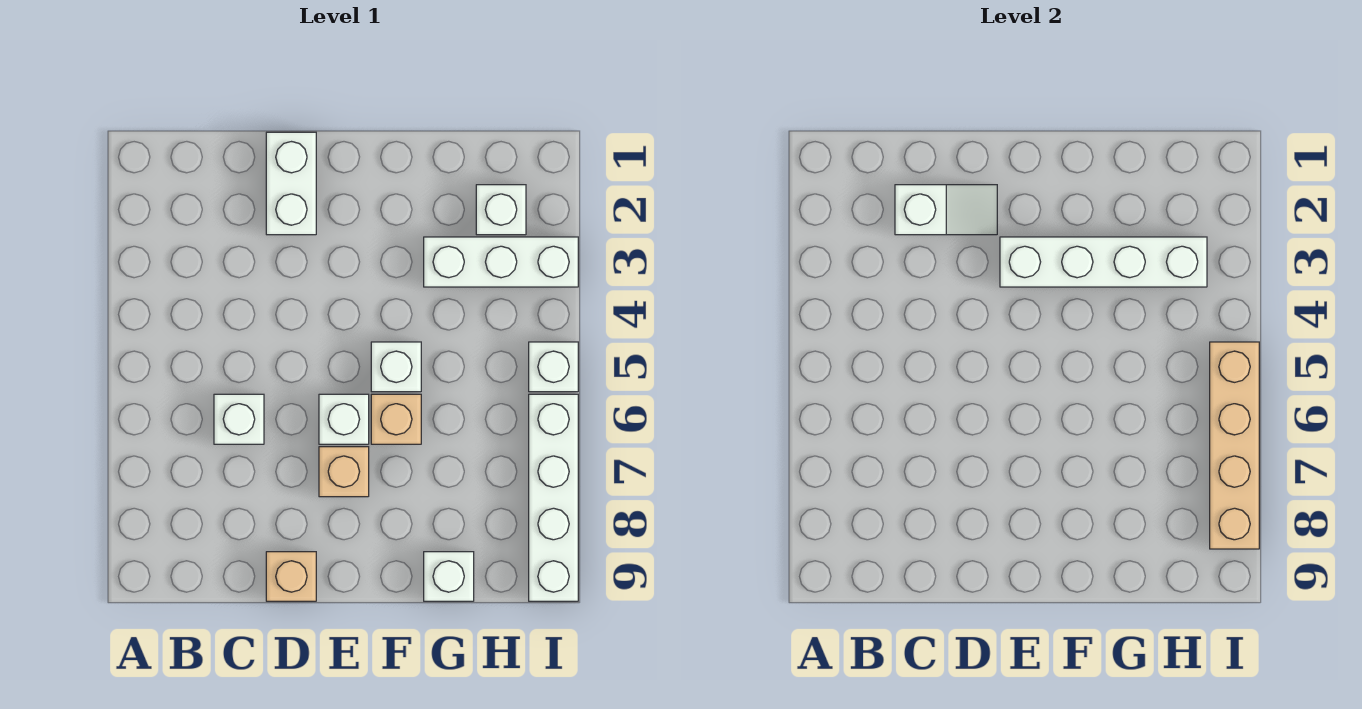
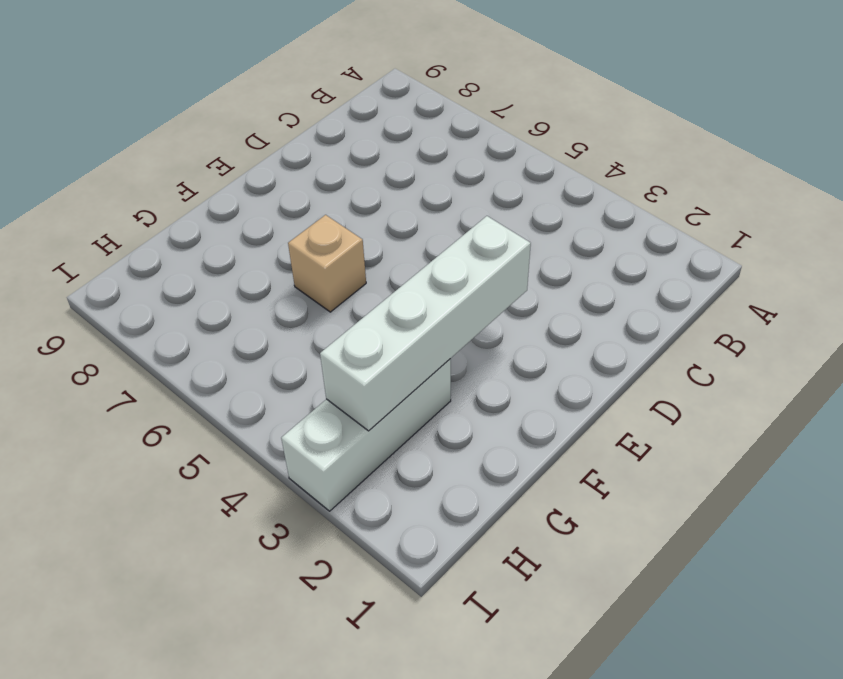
none -> white brick C6 level 1
none -> white brick D1:D2 level 1
none -> tan brick D9 level 1

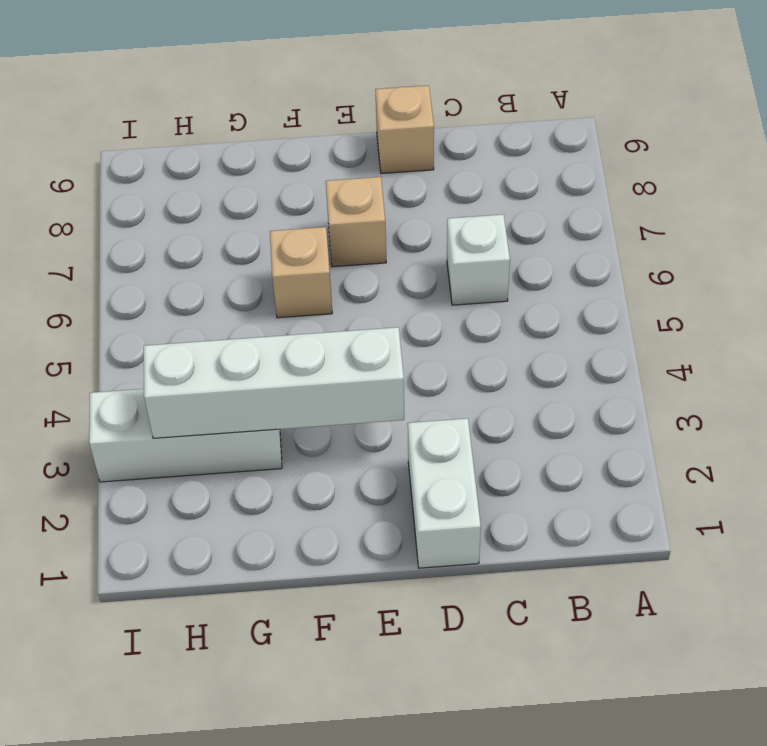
none -> white brick E6 level 1
none -> white brick F5 level 1
none -> white brick G9 level 1

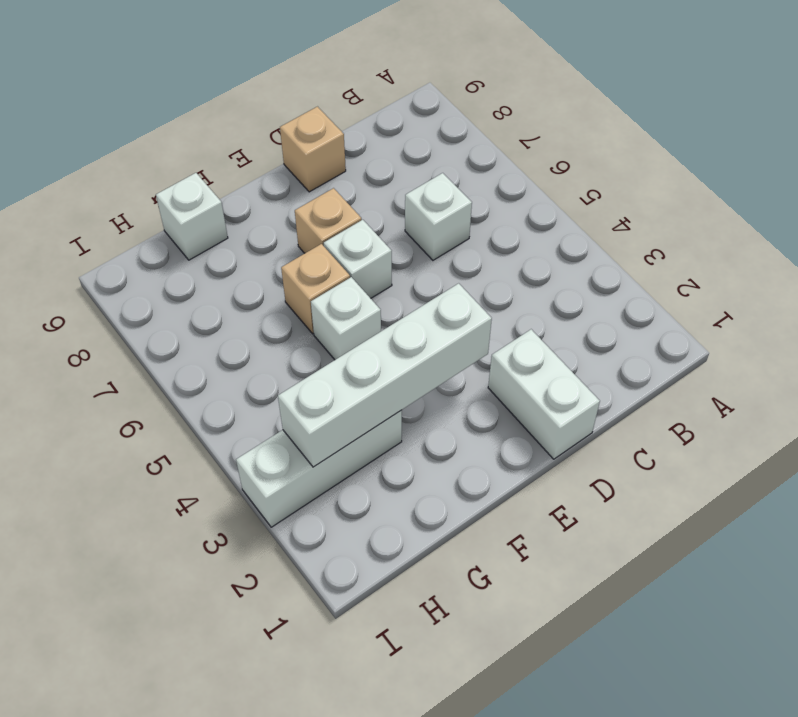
none -> white brick H2 level 1
none -> white brick I5 level 1
none -> white brick I6:I9 level 1

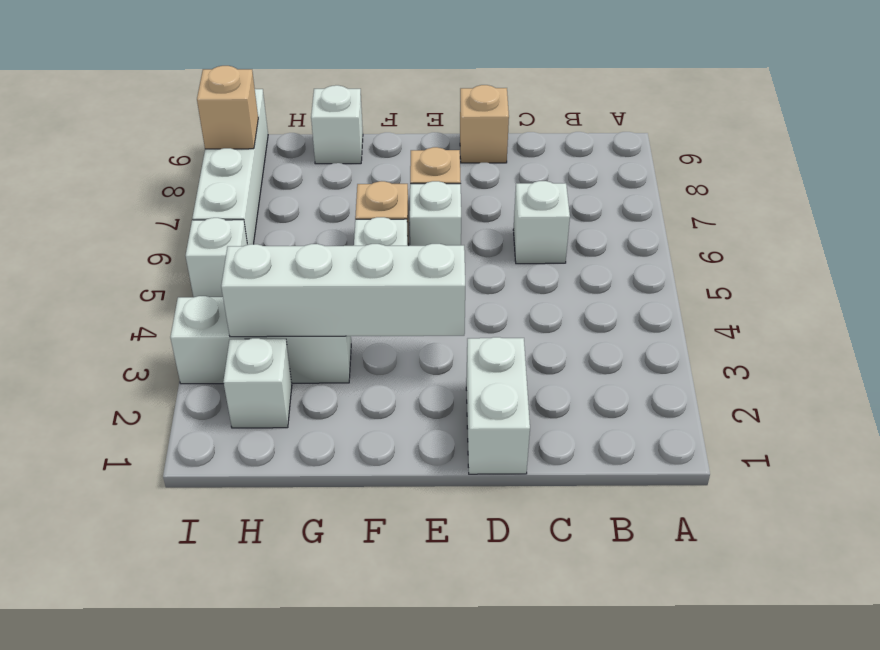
tan brick I8 level 2 -> tan brick I5:I8 level 2
none -> white slope C2:D2 level 2 top C

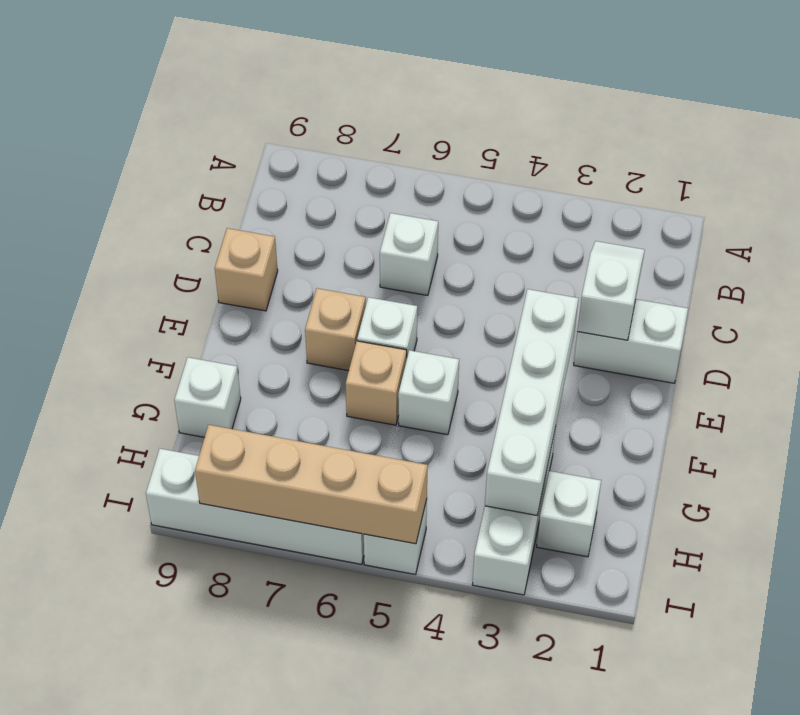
white slope C2:D2 level 2 top D -> white slope C2:D2 level 2 top C

